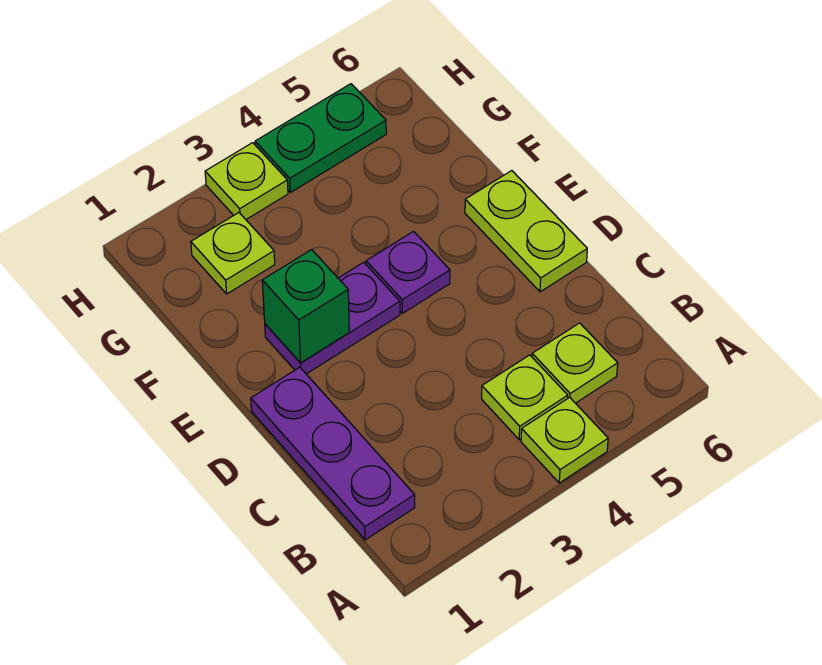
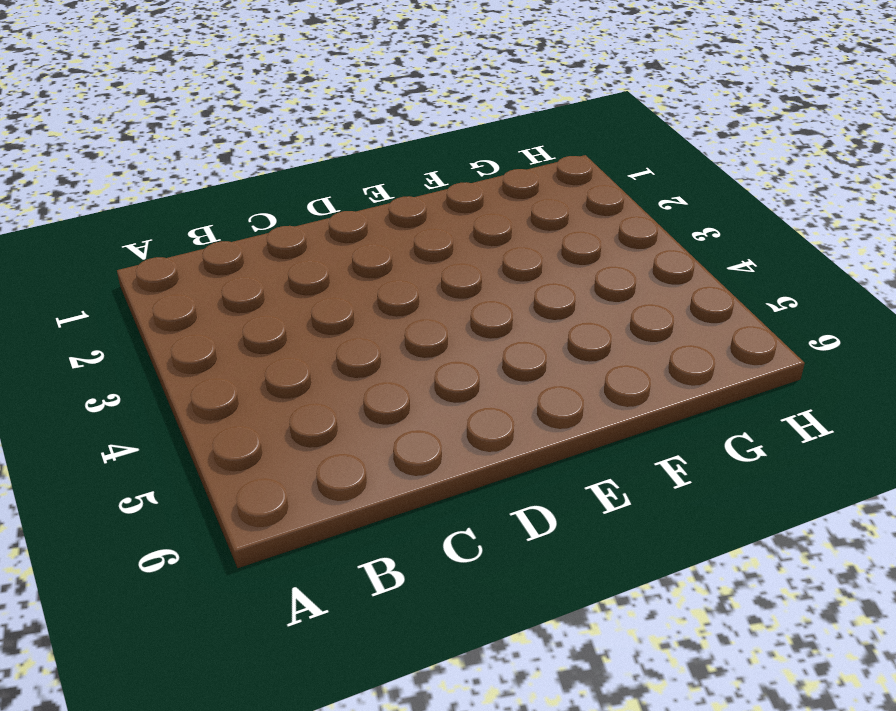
none -> lime plate A4 level 1
none -> purple plate B1:D1 level 1

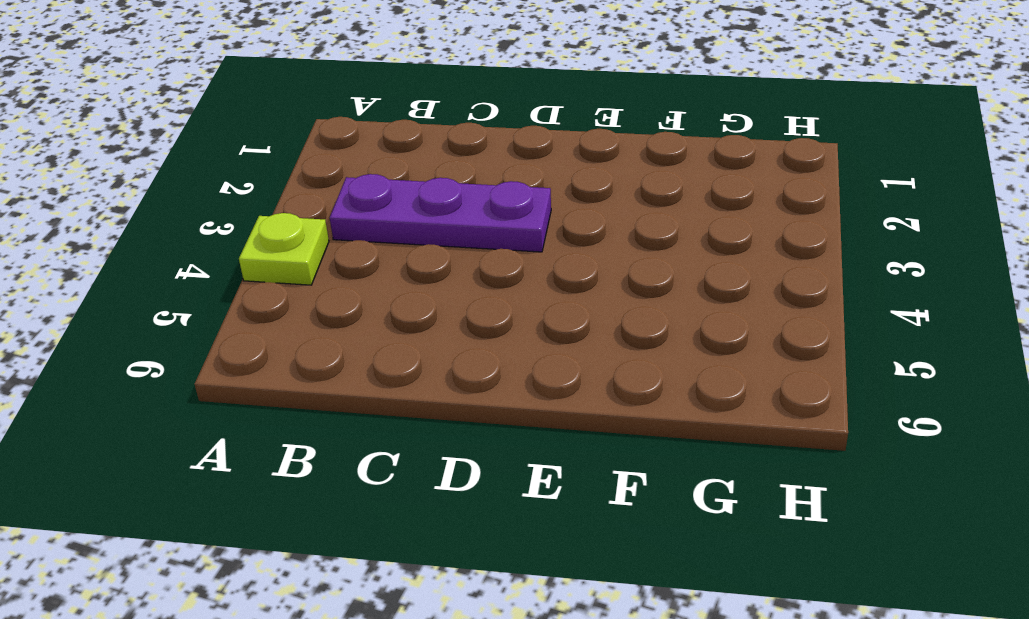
purple plate B3:D3 level 1 -> purple plate B1:D1 level 1
none -> lime plate B4 level 1
none -> lime plate B5 level 1

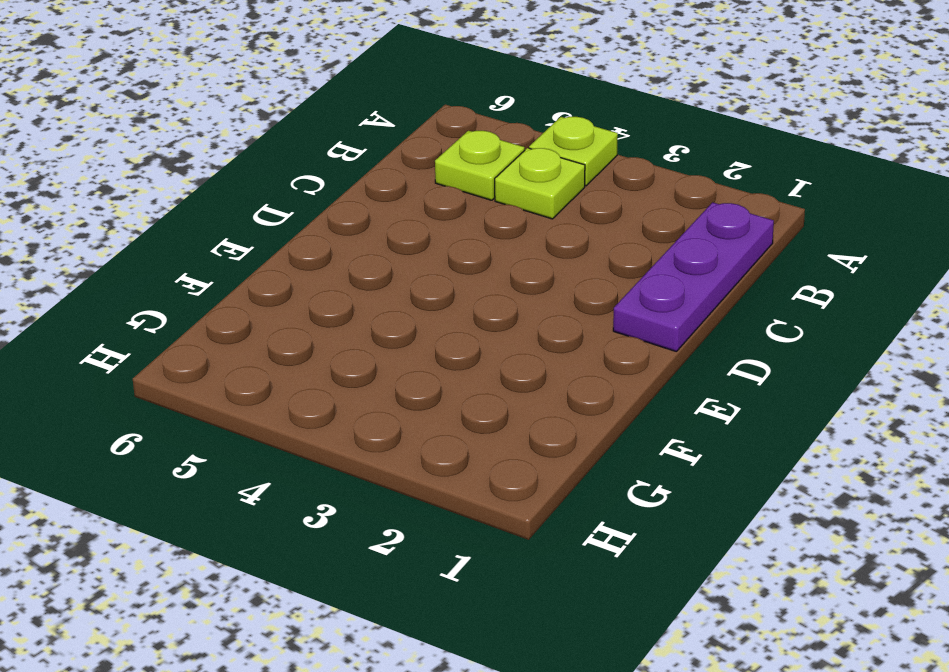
none -> lime plate D6:E6 level 1
none -> purple plate E2:E3 level 1

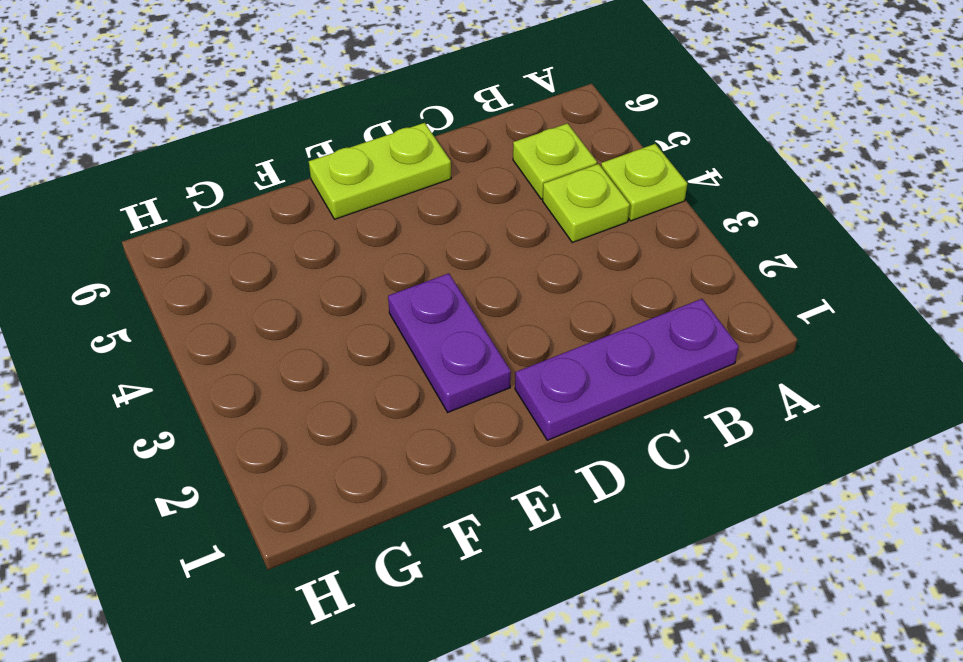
none -> purple plate E4 level 1
none -> lime plate G2 level 1

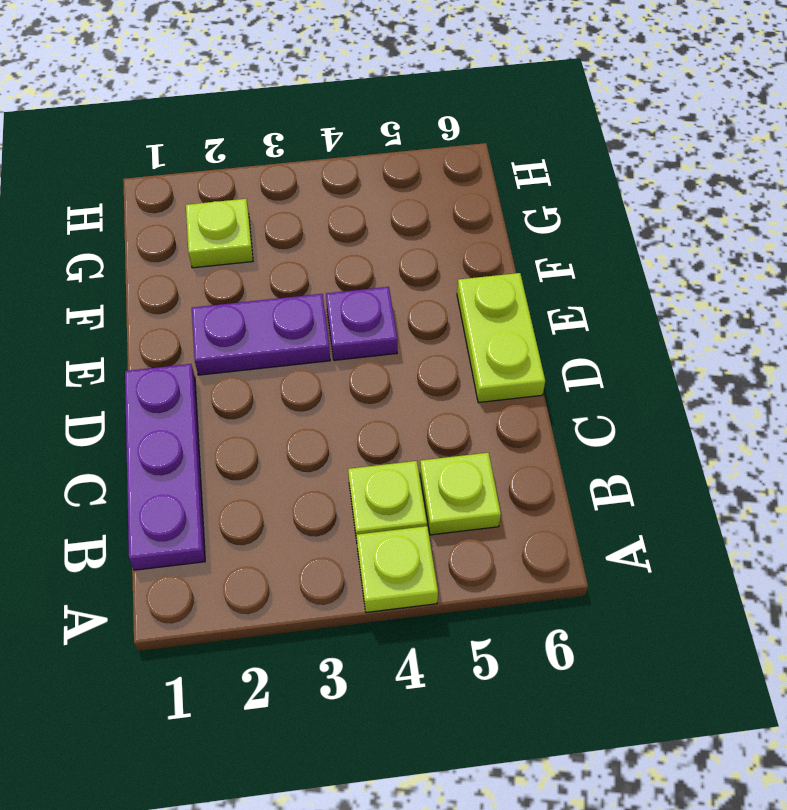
none -> lime plate H3 level 1
none -> green plate H4:H5 level 1

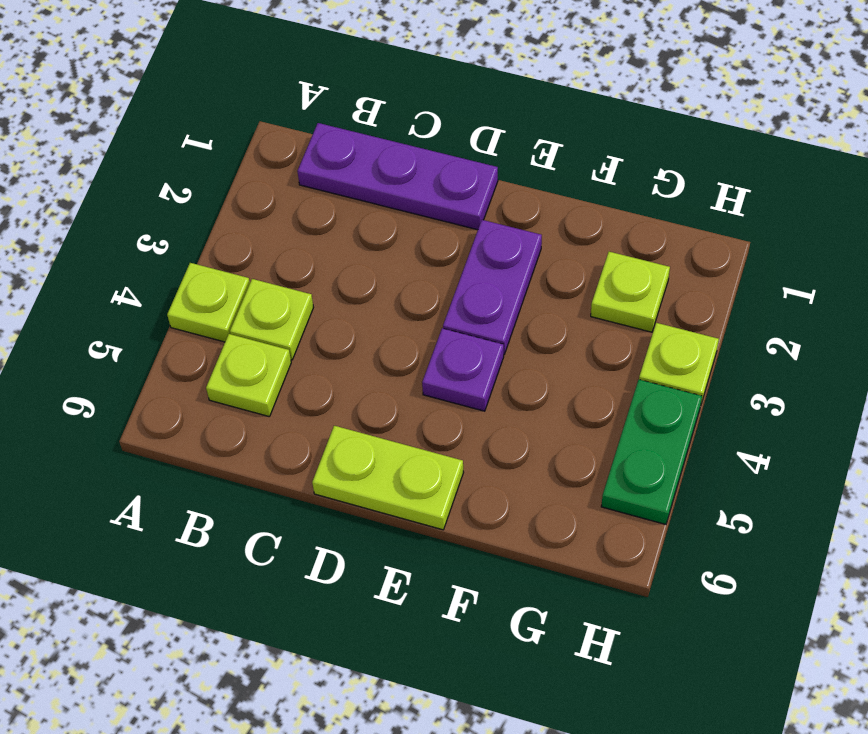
none -> green brick E2 level 2

